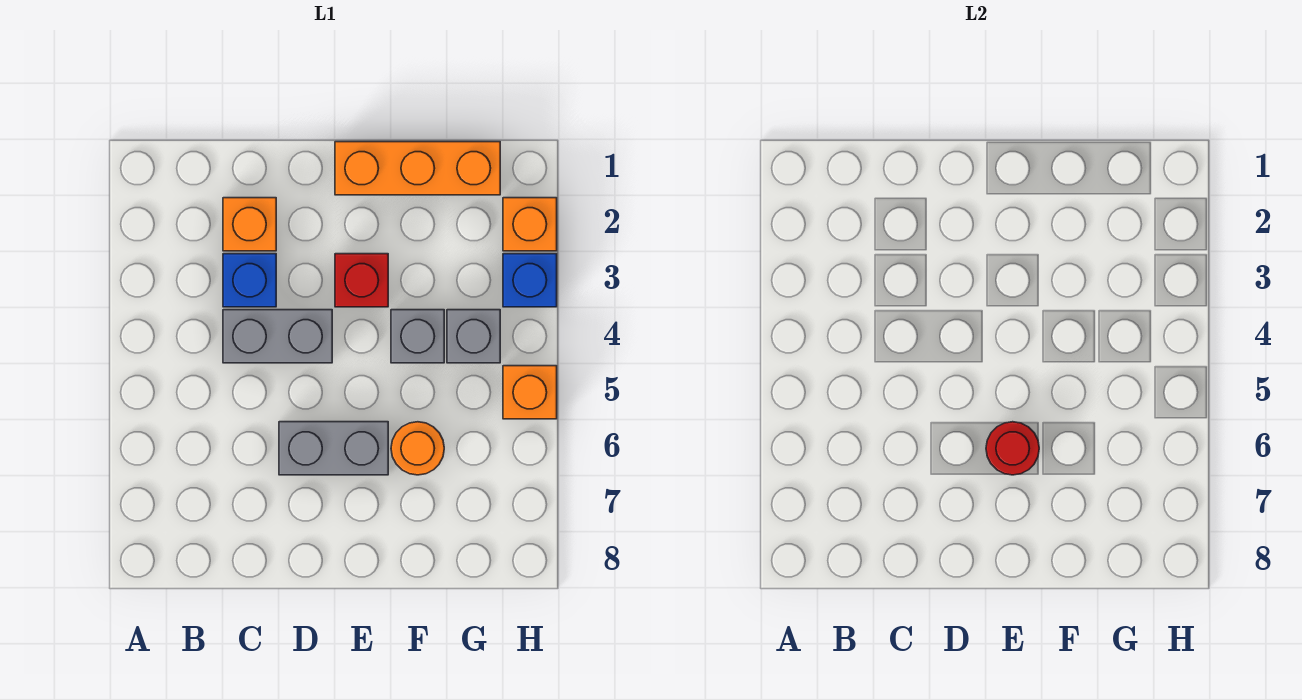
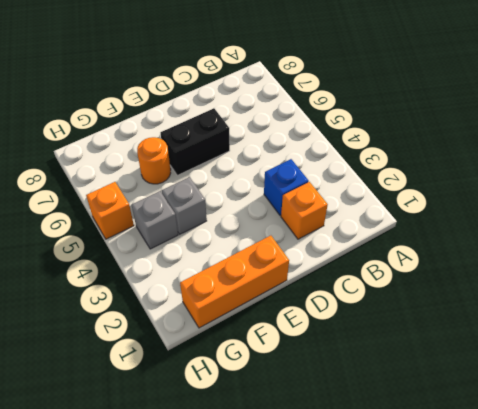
black brick D6:E6 level 1 -> grey brick D6:E6 level 1
none -> grey brick C4:D4 level 1
none -> red brick E3 level 1
none -> orange brick H2 level 1

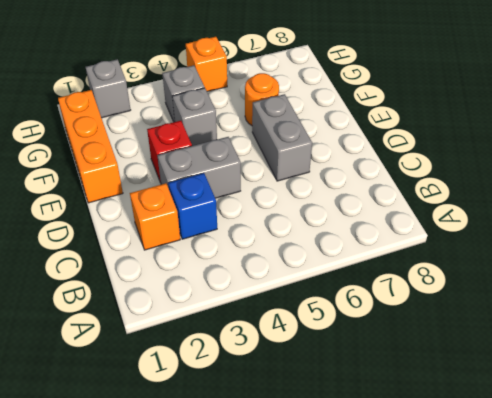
grey brick D3:D4 level 1 -> grey brick C4:D4 level 1
grey brick H2 level 1 -> orange brick H2 level 1
none -> blue brick H3 level 1
none -> red round brick E6 level 2

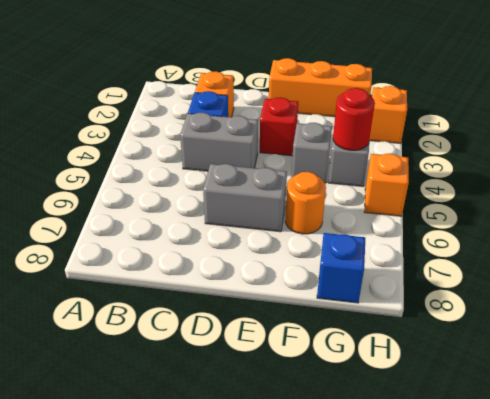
red round brick G4 level 2 -> red round brick E6 level 2
blue brick G8 level 1 -> blue brick H3 level 1

